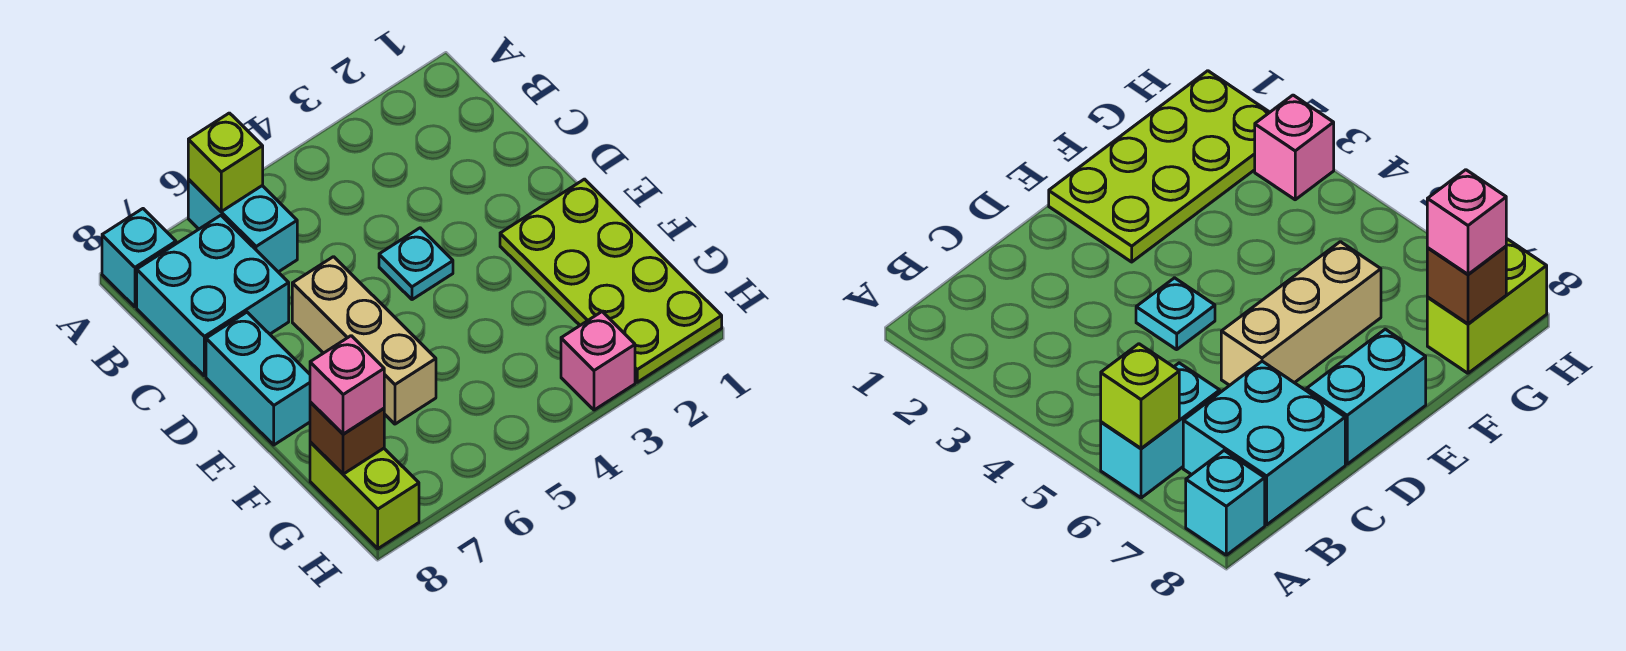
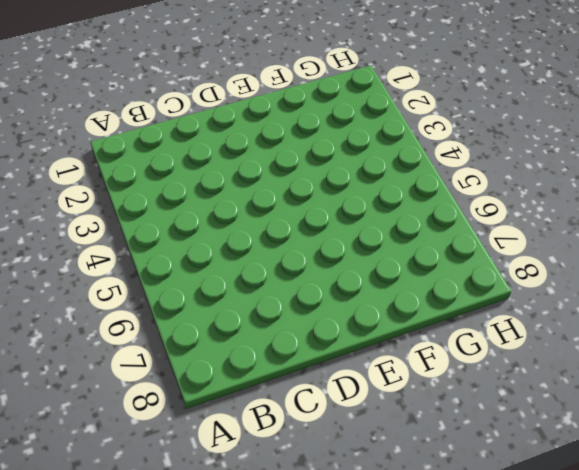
none -> cyan brick A6:B6 level 1
none -> cyan brick A8 level 1
none -> cyan brick B7:C8 level 1

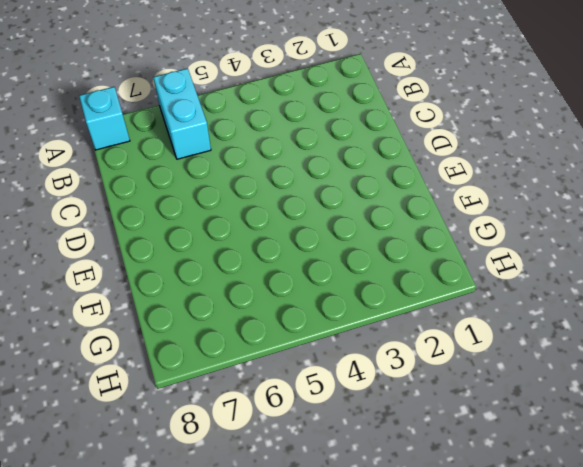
none -> cyan brick B7:C8 level 1
none -> cyan plate D4 level 1
none -> tan brick D6:F6 level 1

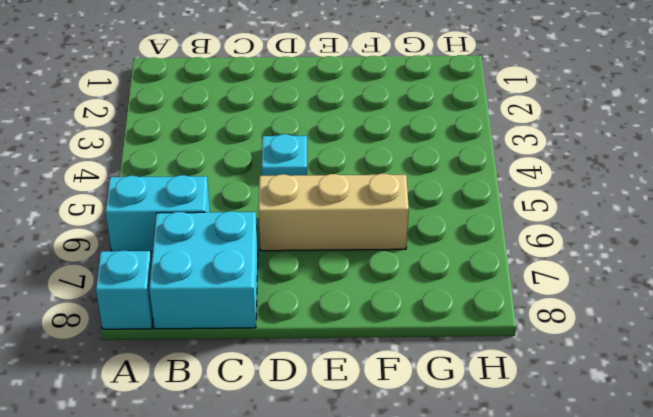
none -> cyan brick D8:E8 level 1
none -> lime plate E1:H2 level 1
none -> lime brick G8:H8 level 1

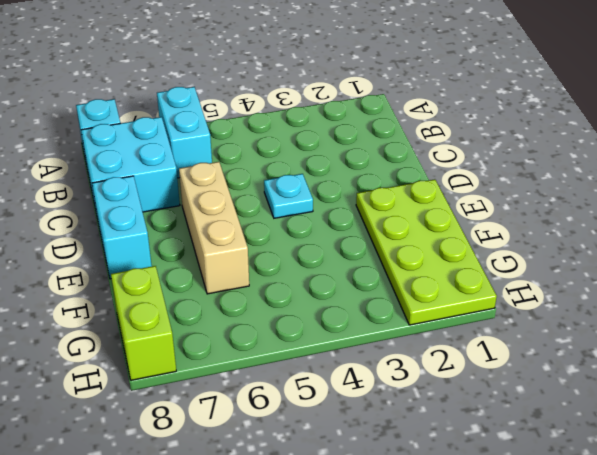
none -> pink brick H3 level 1
none -> lime brick A6 level 2
none -> brown brick G8 level 2

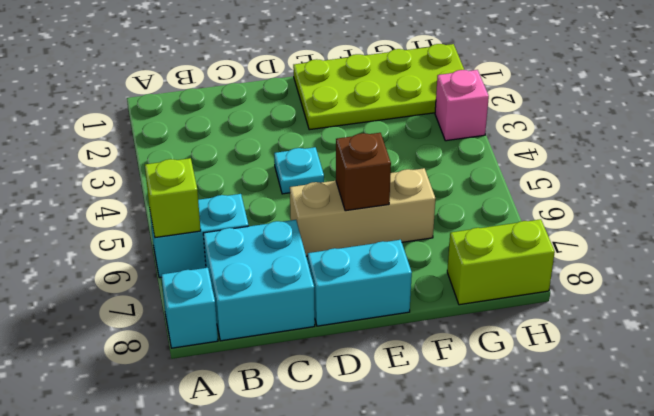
brown brick E6 level 2 -> brown brick G8 level 2
none -> pink brick G8 level 3

